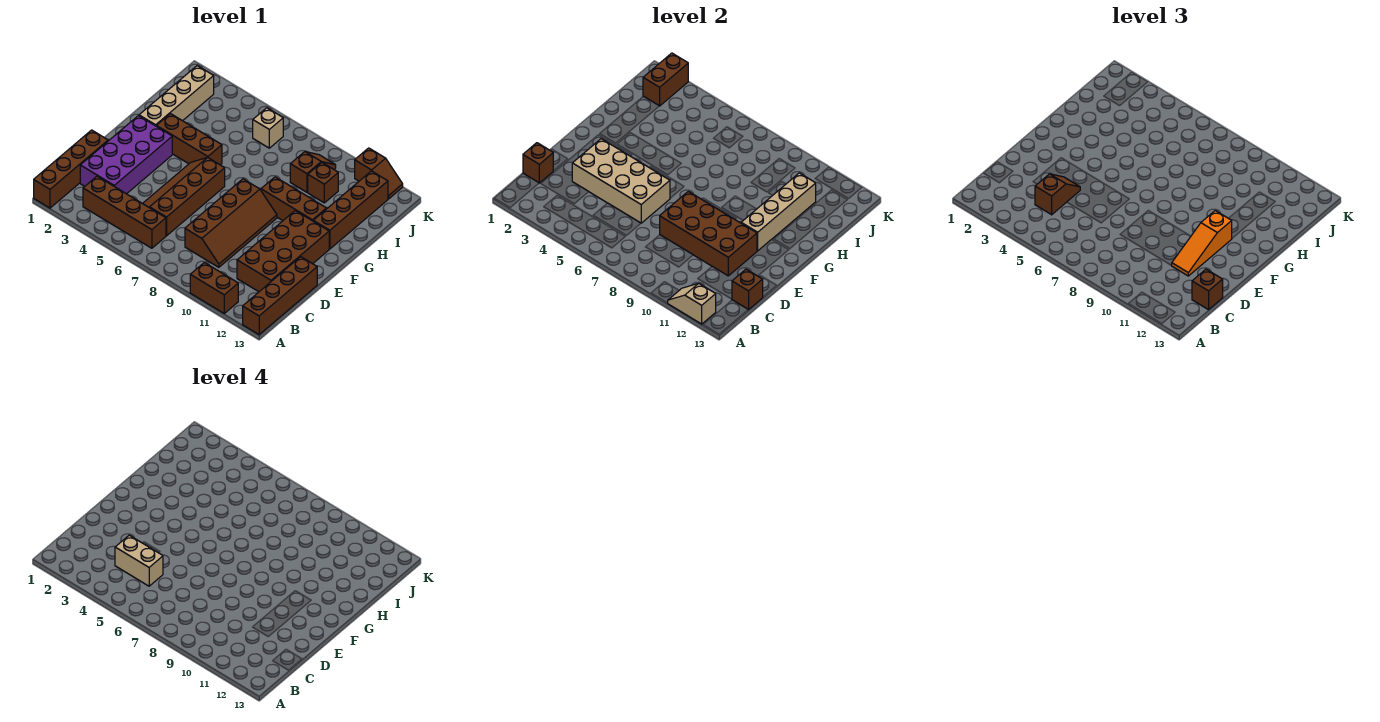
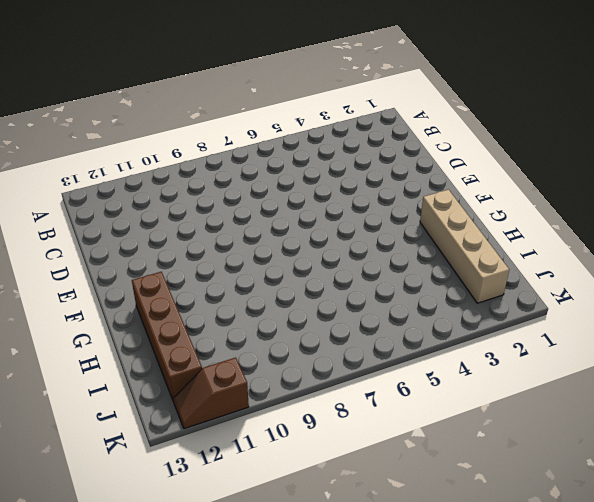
none -> brown brick A1:D1 level 1
none -> brown brick A10:A11 level 1
none -> brown brick A13:D13 level 1

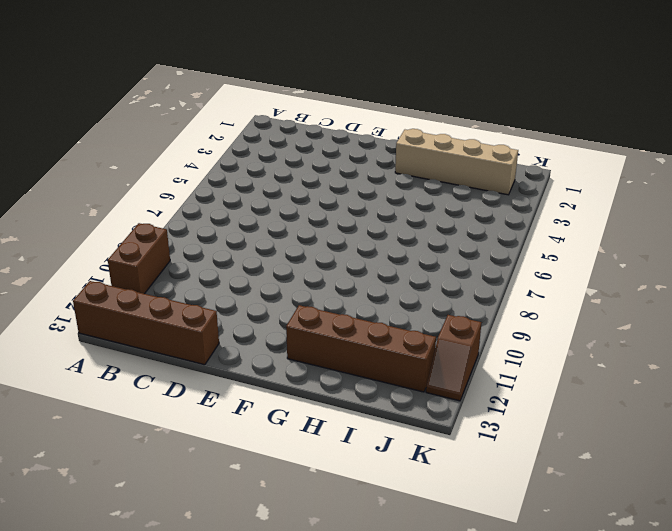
none -> brown brick A1:D1 level 1
none -> brown brick B3:B6 level 1
none -> purple brick C2:F3 level 1

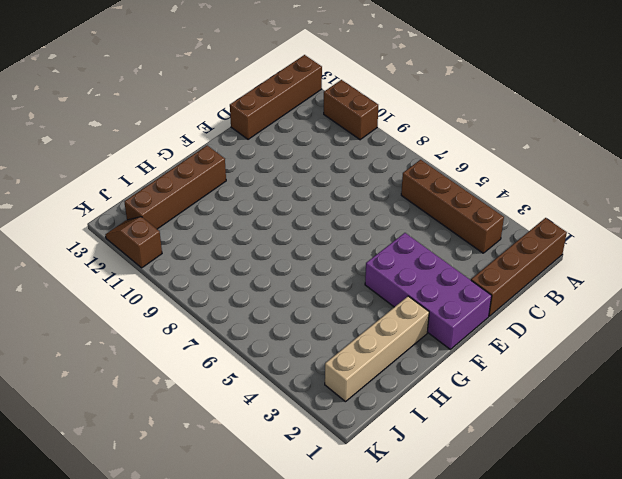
purple brick E1:F4 level 1 -> purple brick C2:F3 level 1
none -> brown slope C5:F6 level 1 top 6
none -> brown slope C8:F9 level 1 top 8
none -> brown brick C11:F12 level 1

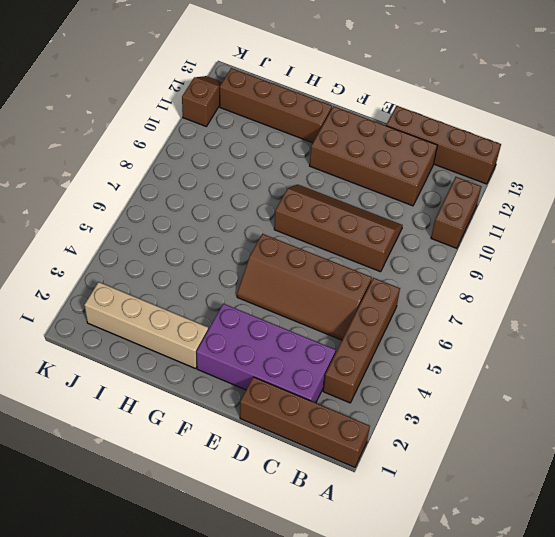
none -> brown brick G3:G5 level 1
none -> brown brick G9:G11 level 1
none -> brown slope I9:J9 level 1 top I

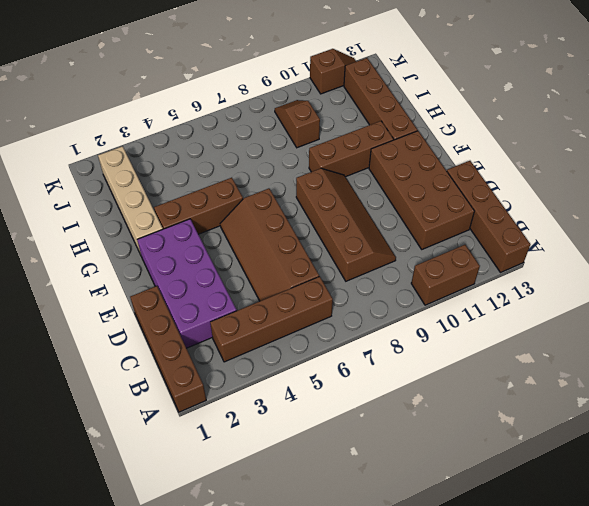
none -> brown brick I10 level 1
none -> tan brick J6 level 1
none -> tan slope A11:A12 level 2 top 12

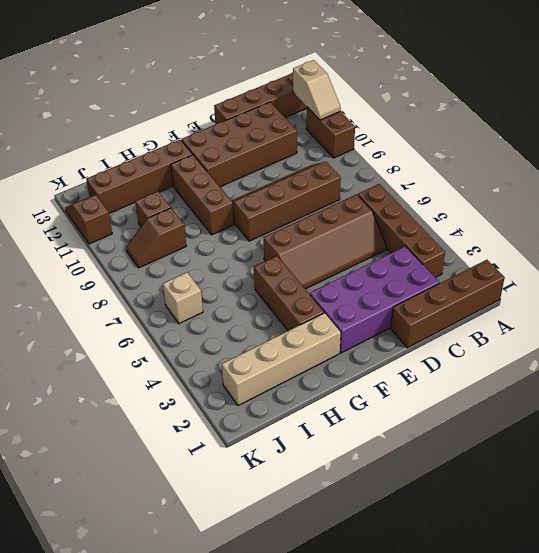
none -> brown brick C1 level 2
none -> brown brick C13 level 2
none -> tan brick D3:E6 level 2

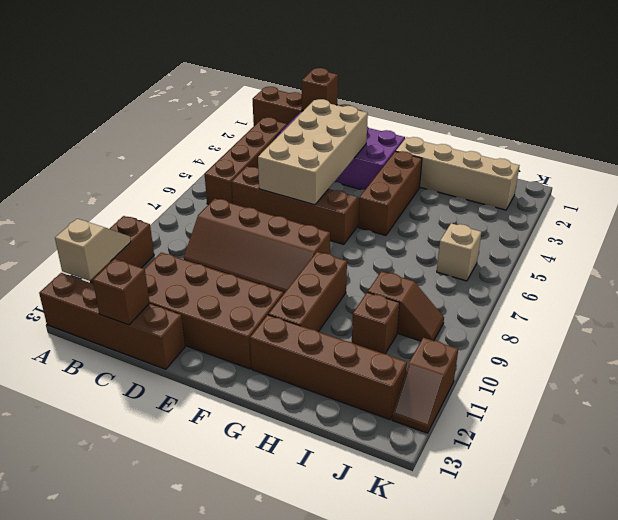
none -> brown brick D8:E11 level 2
none -> tan brick F11:I11 level 2
none -> brown brick J2:K2 level 2

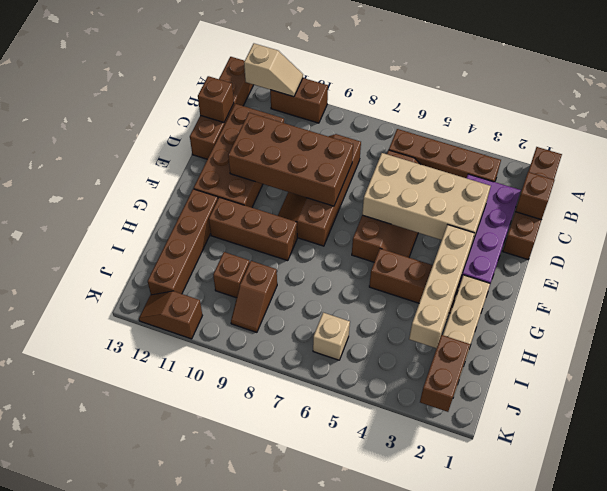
tan brick F3:I3 level 2 -> tan brick F11:I11 level 2
none -> brown slope C4:D4 level 3 top C
none -> brown brick C13 level 3
none -> orange slope D11:F11 level 3 top F

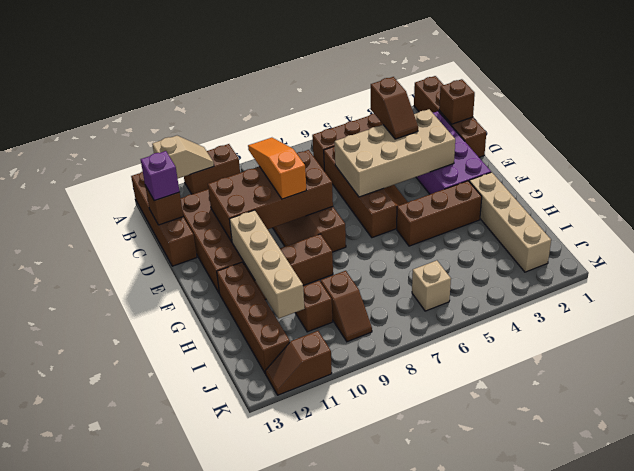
orange slope C9:E9 level 3 top E -> orange slope D11:F11 level 3 top F
purple brick C13 level 3 -> brown brick C13 level 3
none -> brown brick J2:K2 level 2
none -> tan brick C4:C5 level 4

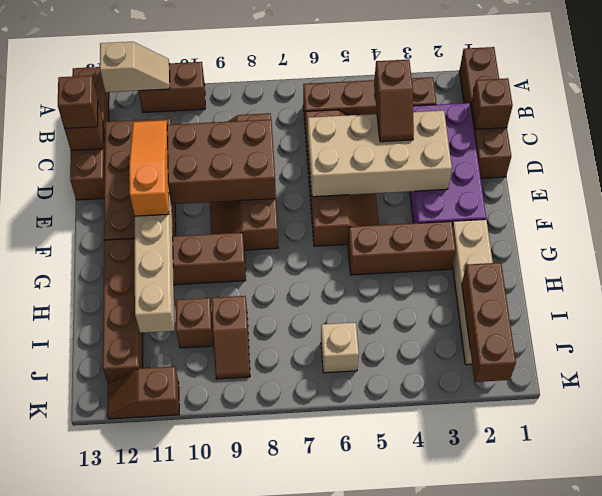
brown brick I2:K2 level 2 -> brown brick J2:K2 level 2
none -> tan brick C4:C5 level 4

